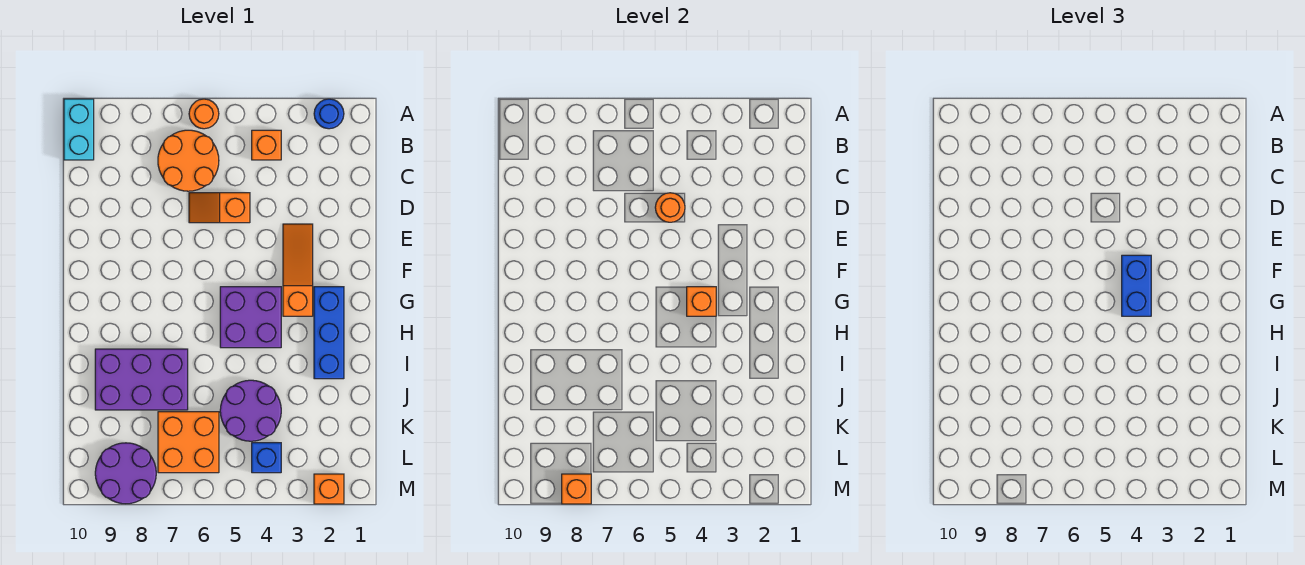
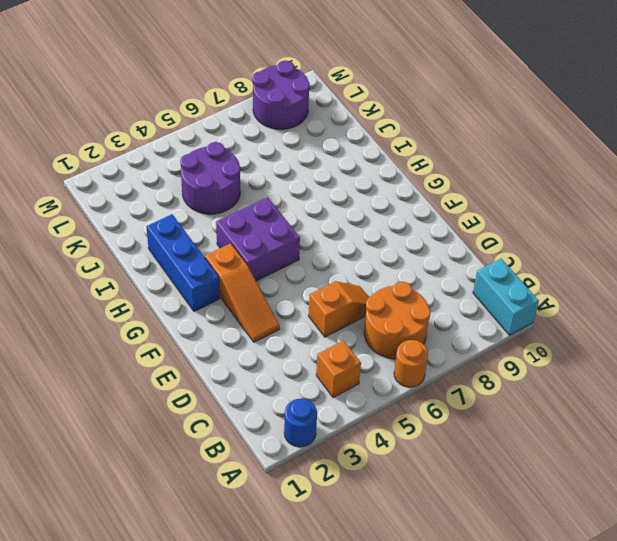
none -> purple brick I7:J9 level 1
none -> orange brick K6:L7 level 1
none -> blue brick L4 level 1

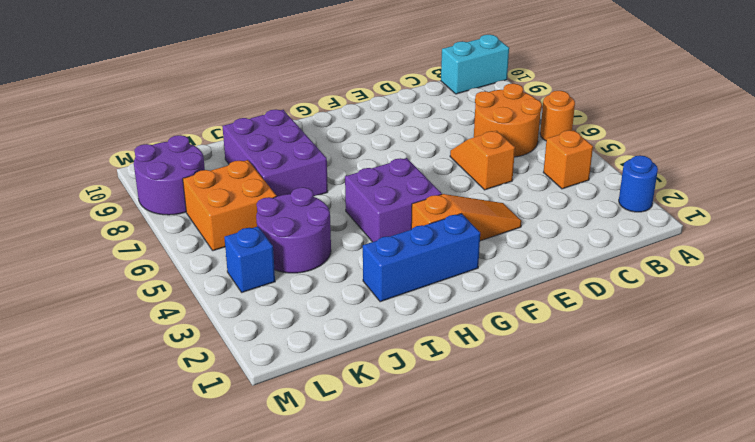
none -> orange brick M2 level 1
none -> orange round brick D5 level 2
none -> orange brick G4 level 2

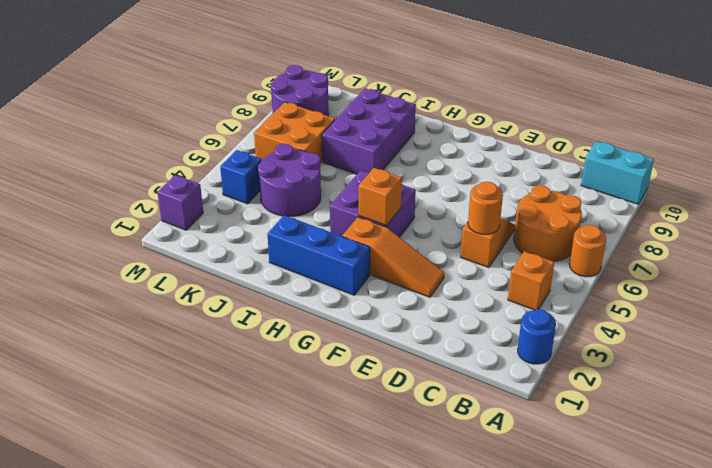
purple brick M2 level 1 -> orange brick M2 level 1
none -> orange brick M8 level 2
none -> blue brick F4:G4 level 3

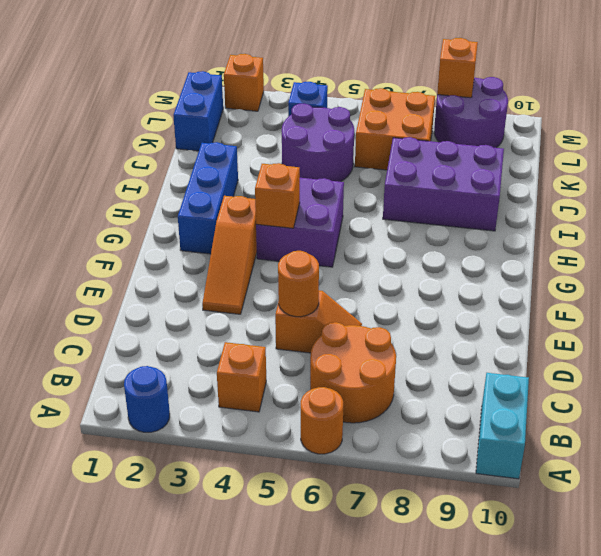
blue brick K1:L1 level 1 -> blue brick F4:G4 level 3

